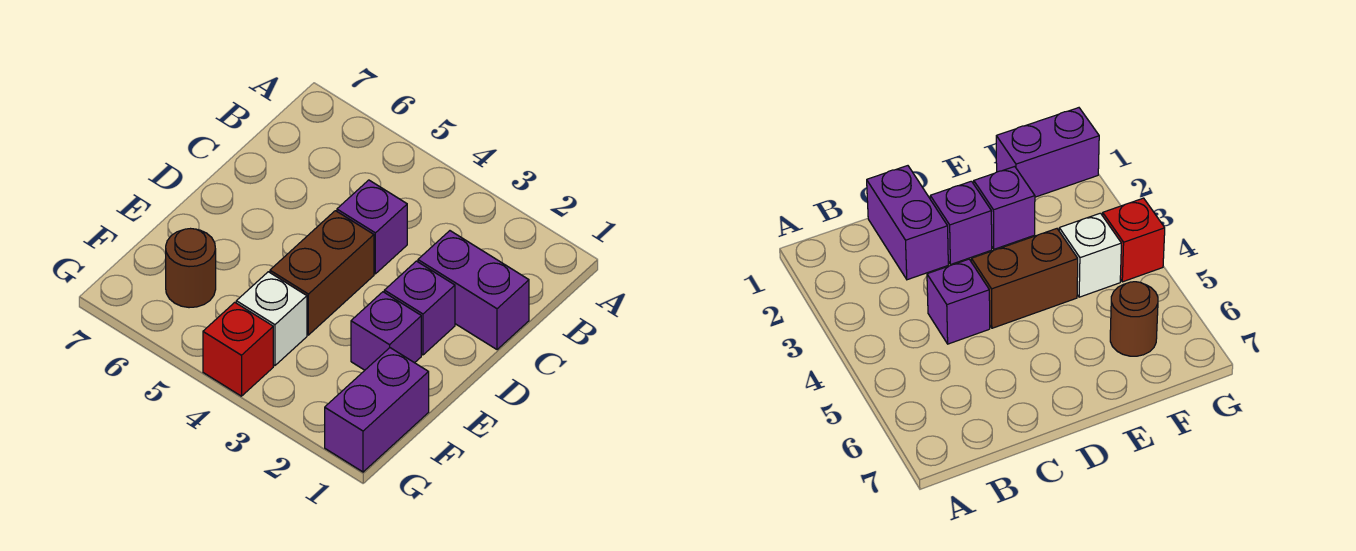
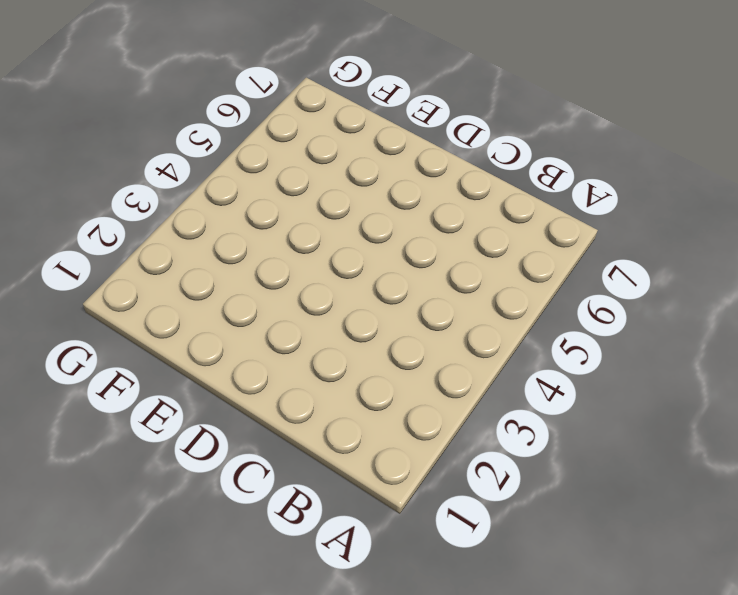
none -> purple brick C1:C2 level 1
none -> purple brick C4 level 1

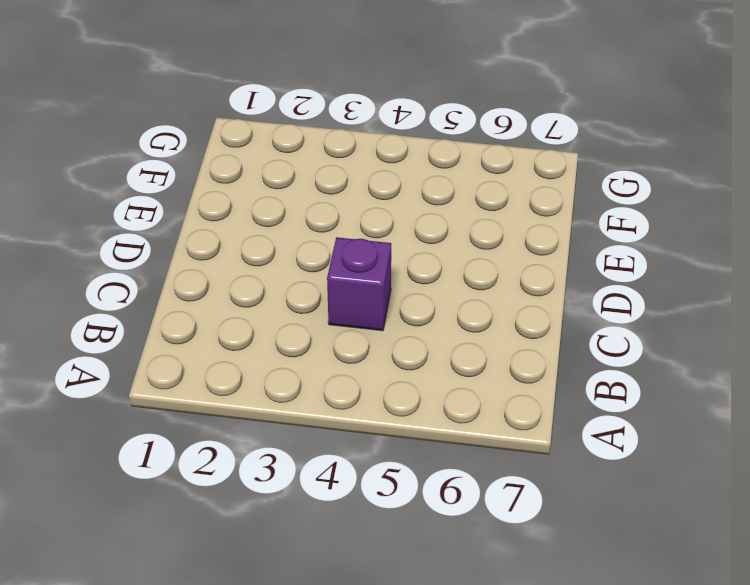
none -> purple brick C1:C2 level 1
none -> purple brick D2 level 1

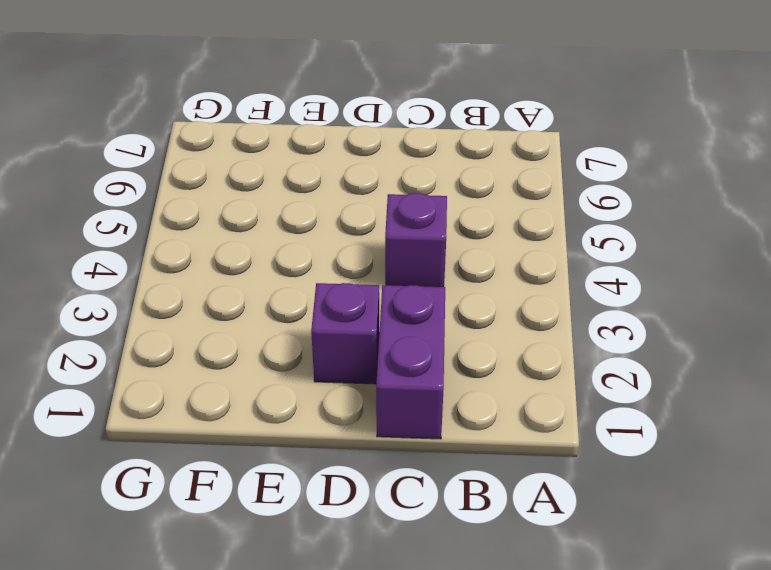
none -> brown brick D4:E4 level 1
none -> purple brick E2 level 1

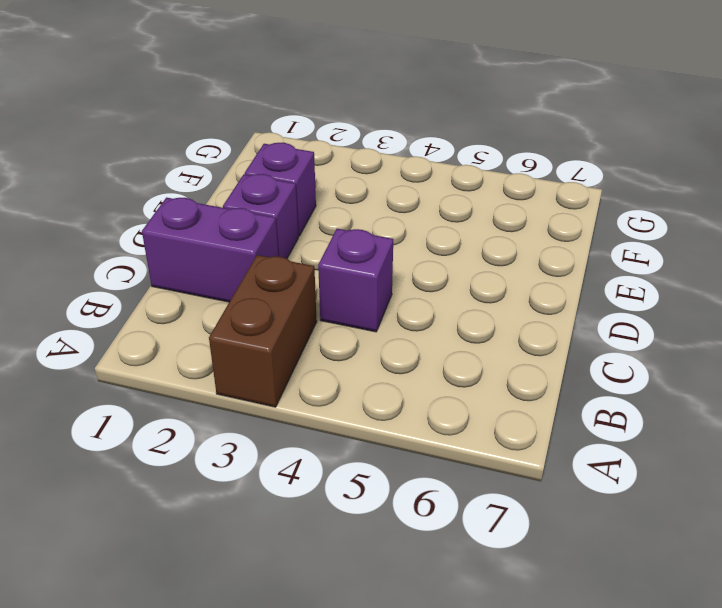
brown brick A3:B3 level 1 -> brown brick D4:E4 level 1
none -> purple brick F1:G1 level 1
none -> white brick F4 level 1

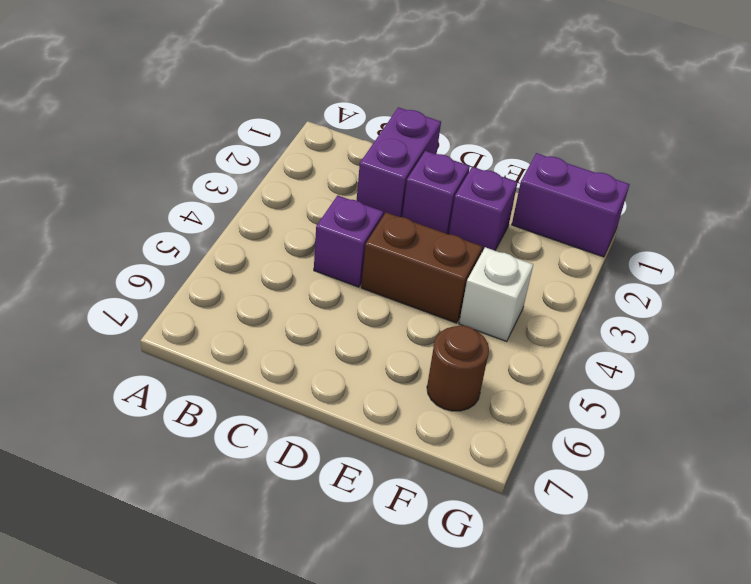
none -> red brick G4 level 1

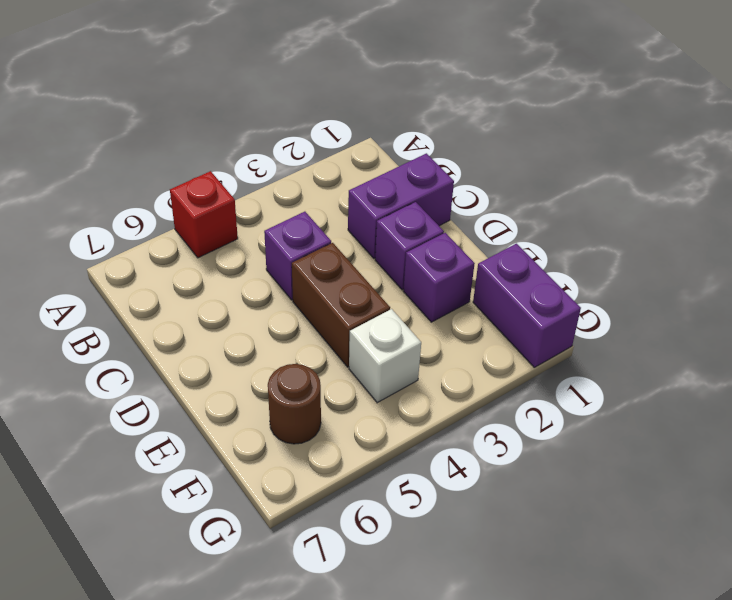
red brick A5 level 1 -> red brick G4 level 1

